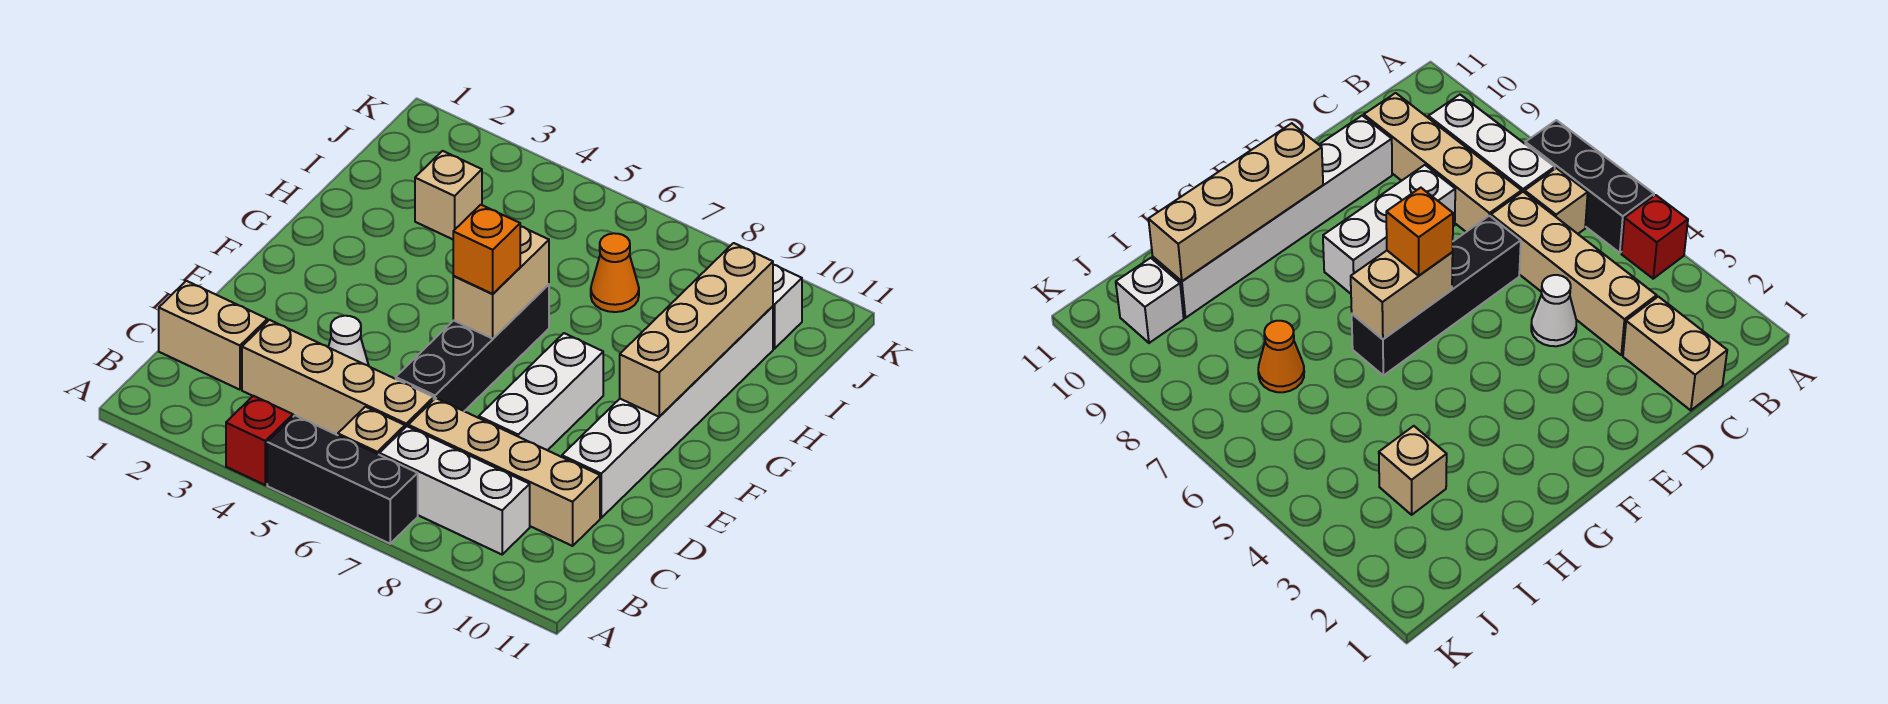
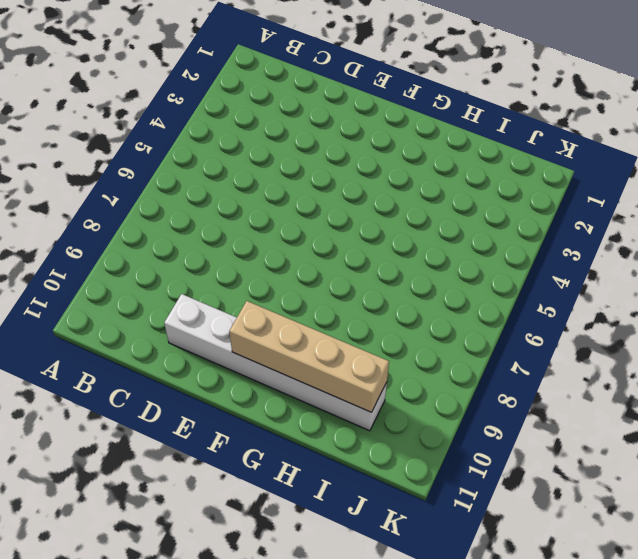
none -> red brick A4 level 1
none -> black brick A5:A7 level 1
none -> tan brick B6 level 1

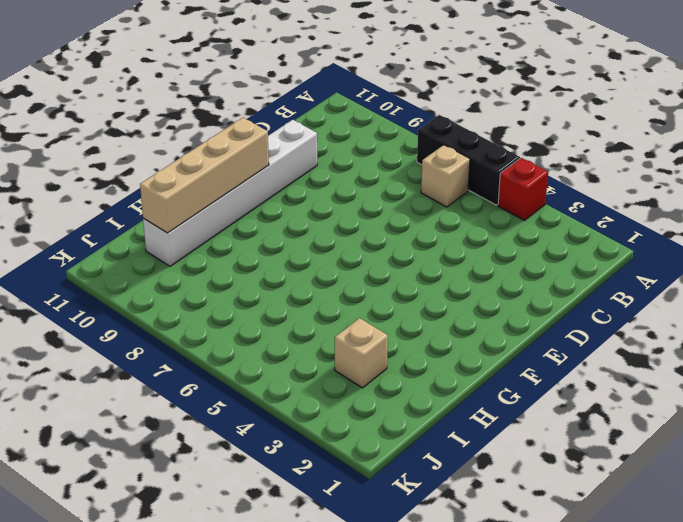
none -> white brick B7:B9 level 1
none -> tan brick C1:C2 level 1
none -> tan brick C3:C6 level 1

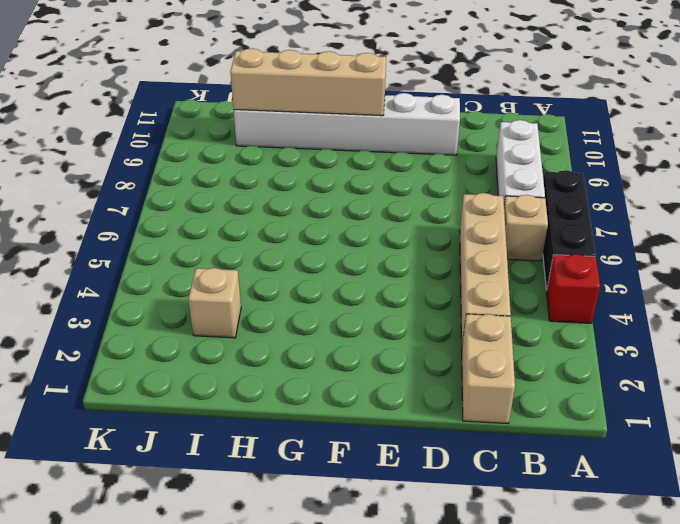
none -> tan brick C7:C10 level 1
none -> white cone D4 level 1
none -> black brick D6:G6 level 1

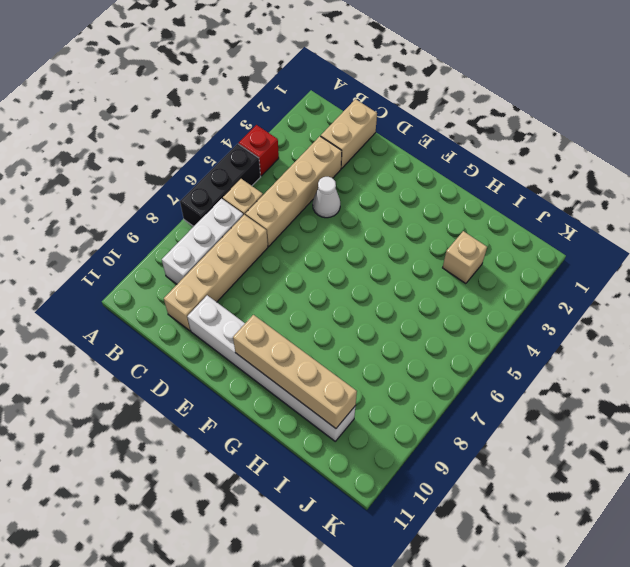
none -> black brick D6:G6 level 1
none -> white brick D8:F8 level 1
none -> orange cone I7 level 1

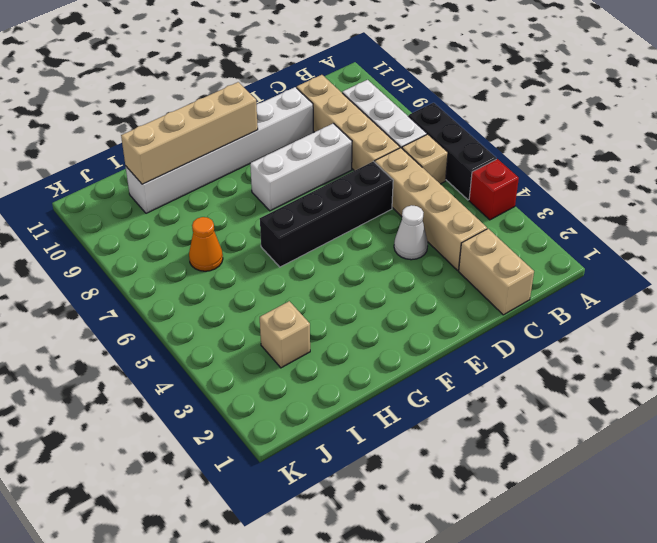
none -> white brick J10 level 1
none -> tan brick F6:G6 level 2
none -> orange brick F6 level 3

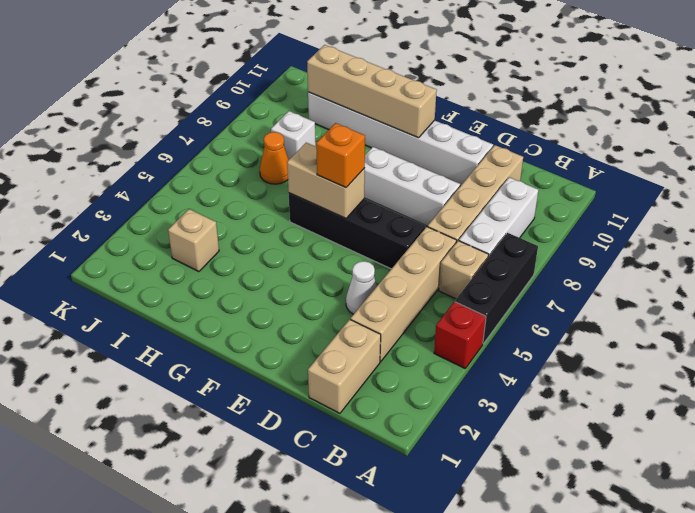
white brick I8 level 1 -> white brick J10 level 1

